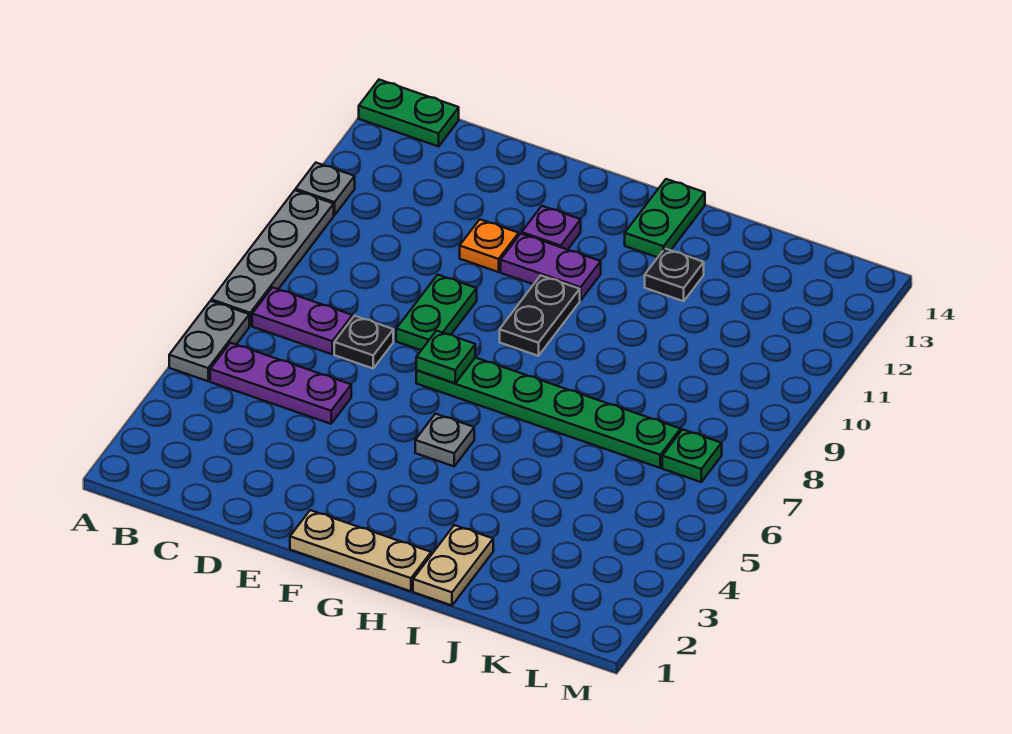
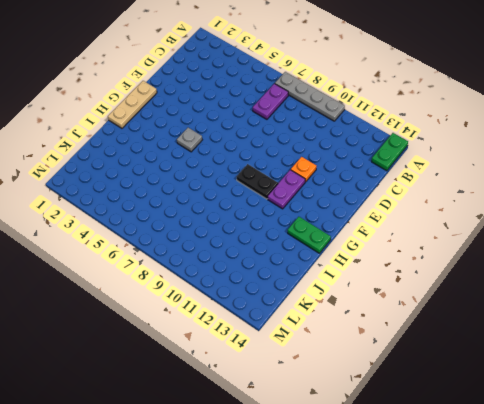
none -> grey plate A5:A6 level 1
none -> grey plate A11 level 1
none -> purple plate B5:D5 level 1

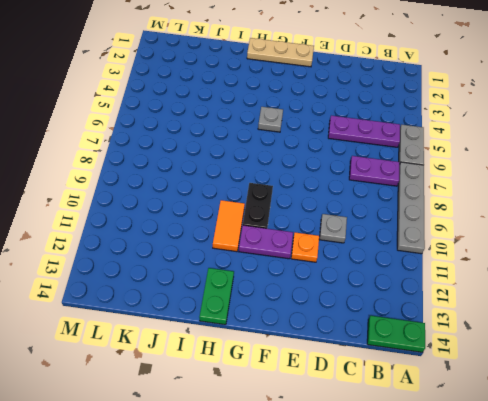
grey plate D10 level 1 -> grey plate A11 level 1
orange tile H10:H11 level 1 -> none
none -> black plate D7 level 1
none -> green plate E8:E9 level 1
none -> green plate F7:K7 level 1

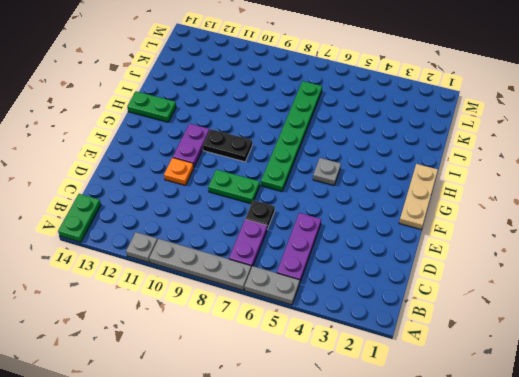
none -> purple plate F12 level 1
none -> tan plate I1:I2 level 1
none -> black plate I12 level 1

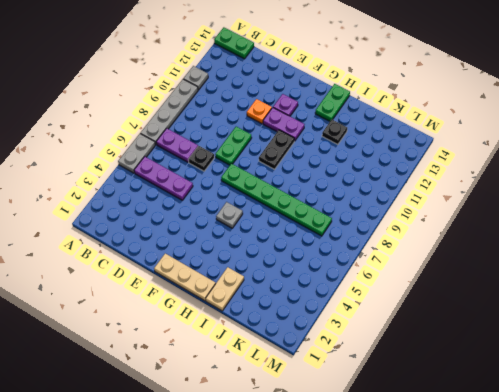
none -> green plate L7 level 1
none -> green plate F7 level 2

